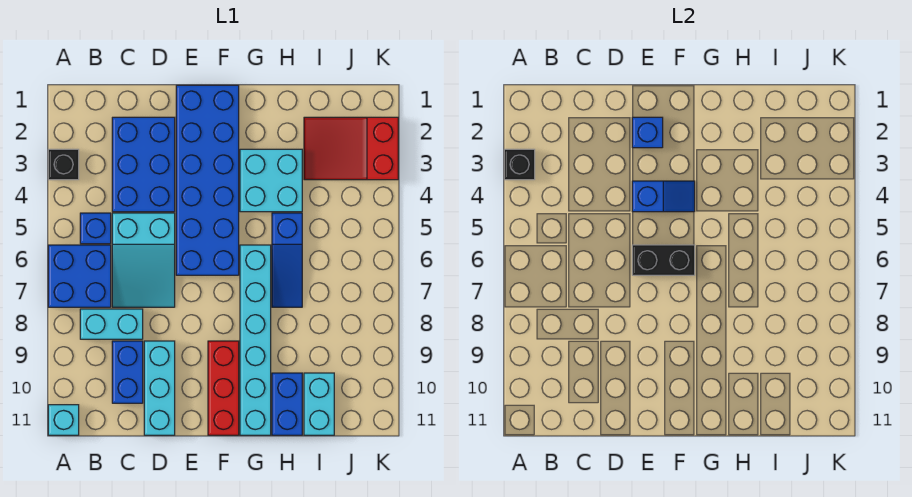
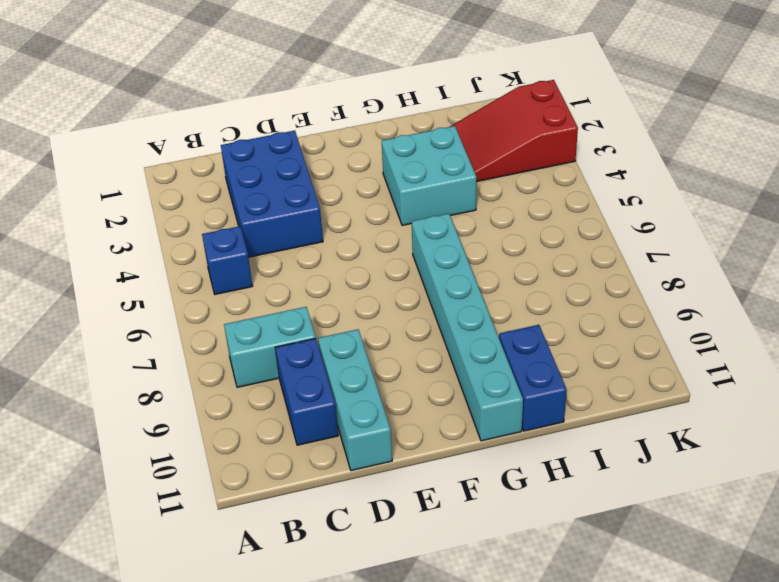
none -> black brick A3 level 1
none -> blue brick A6:B7 level 1
none -> cyan brick A11 level 1

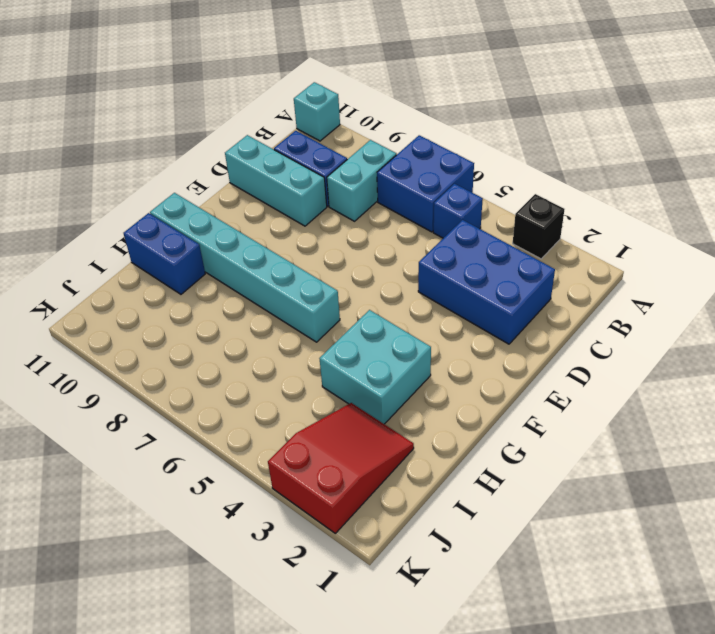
none -> cyan slope C5:D7 level 1 top 5
none -> blue brick E1:F6 level 1
none -> red brick F9:F11 level 1

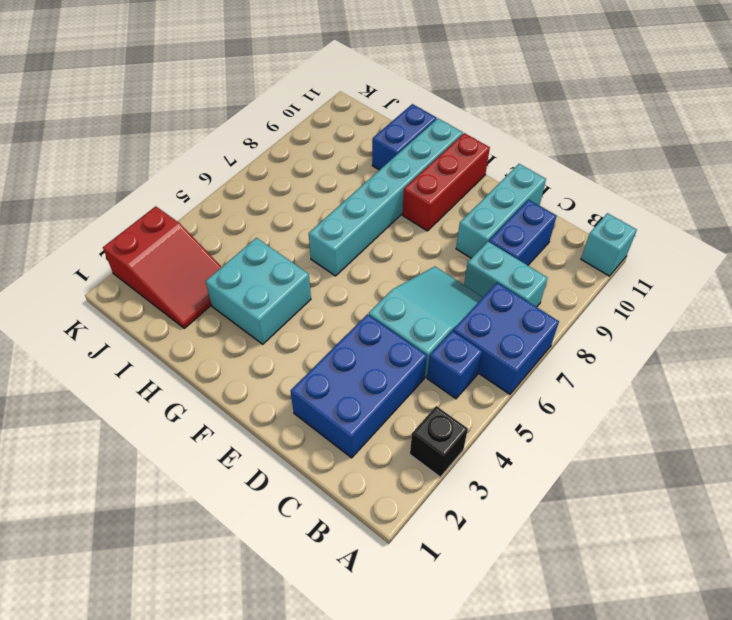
none -> blue brick E1:F6 level 1
none -> blue slope H5:H7 level 1 top 5
none -> cyan brick I10:I11 level 1

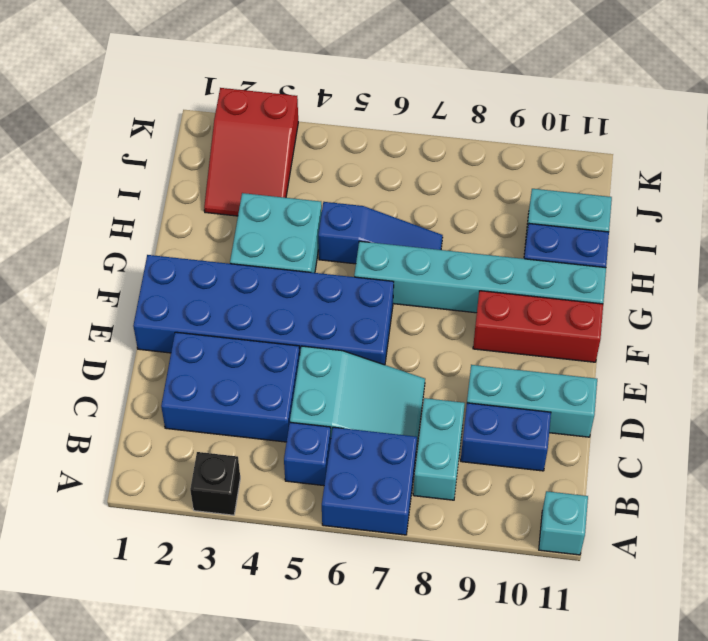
none -> black brick A3 level 2
none -> blue brick E2 level 2
none -> blue slope E4:F4 level 2 top E

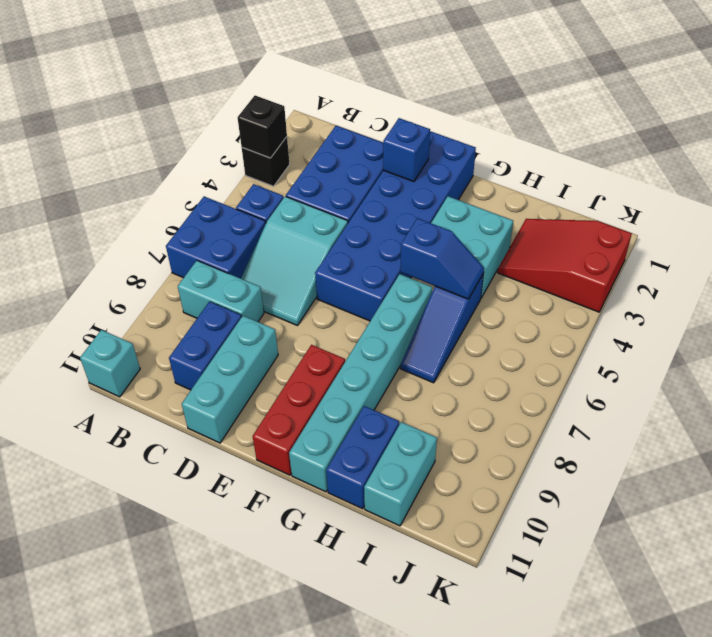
blue slope G5:H5 level 2 top G -> blue slope E4:F4 level 2 top E
none -> black brick E6:F6 level 2

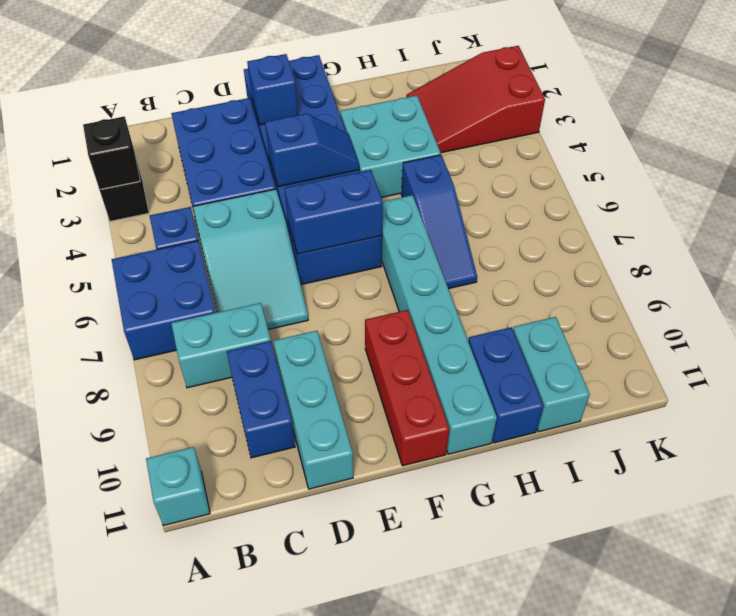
blue brick E6:F6 level 2 -> black brick E6:F6 level 2

